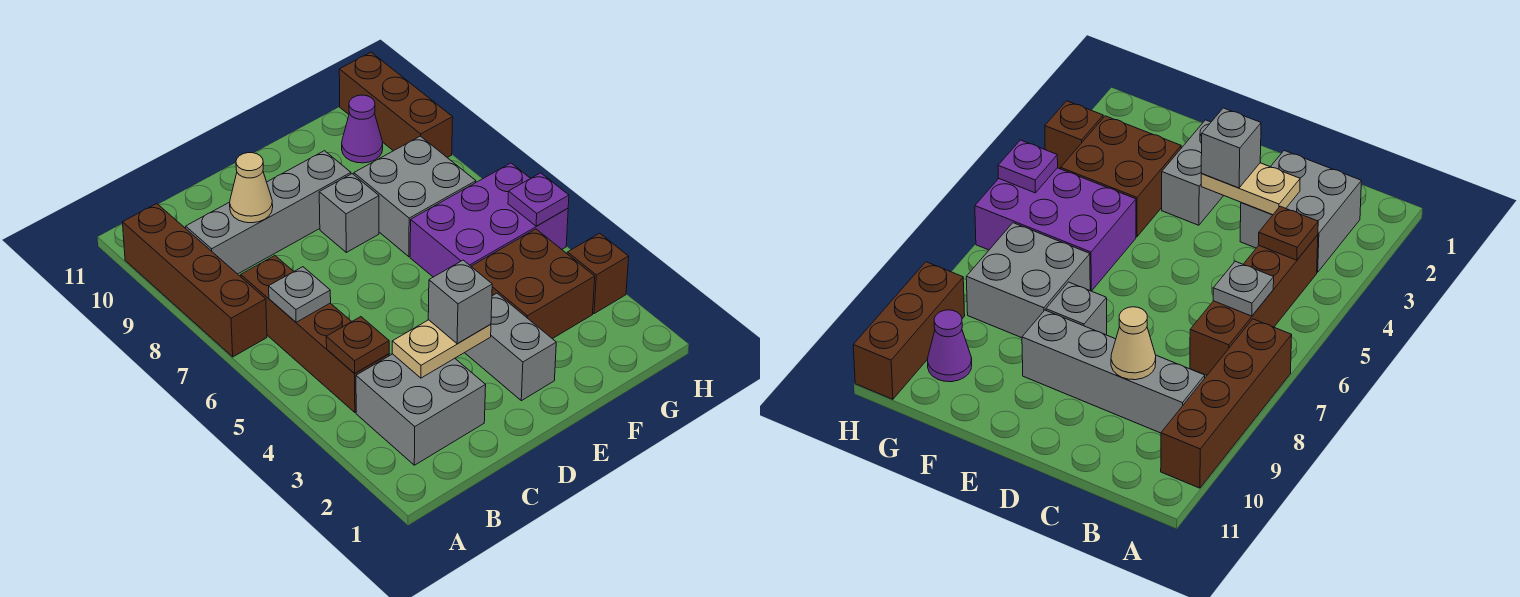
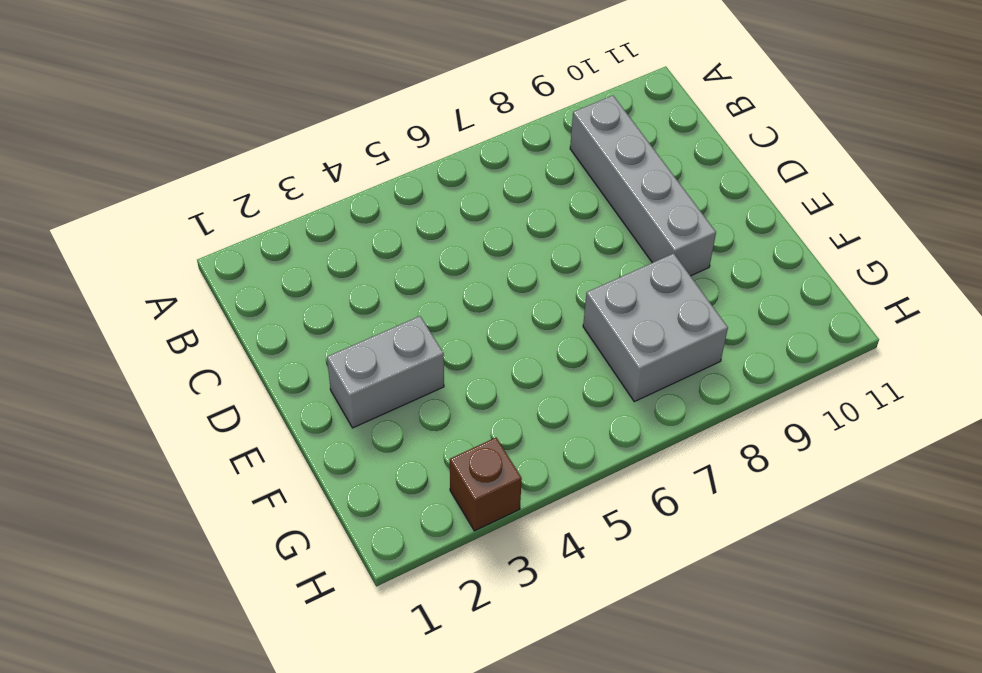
none -> brown brick A7:A10 level 1
none -> grey brick B2:C3 level 1
none -> brown brick B4:B7 level 1

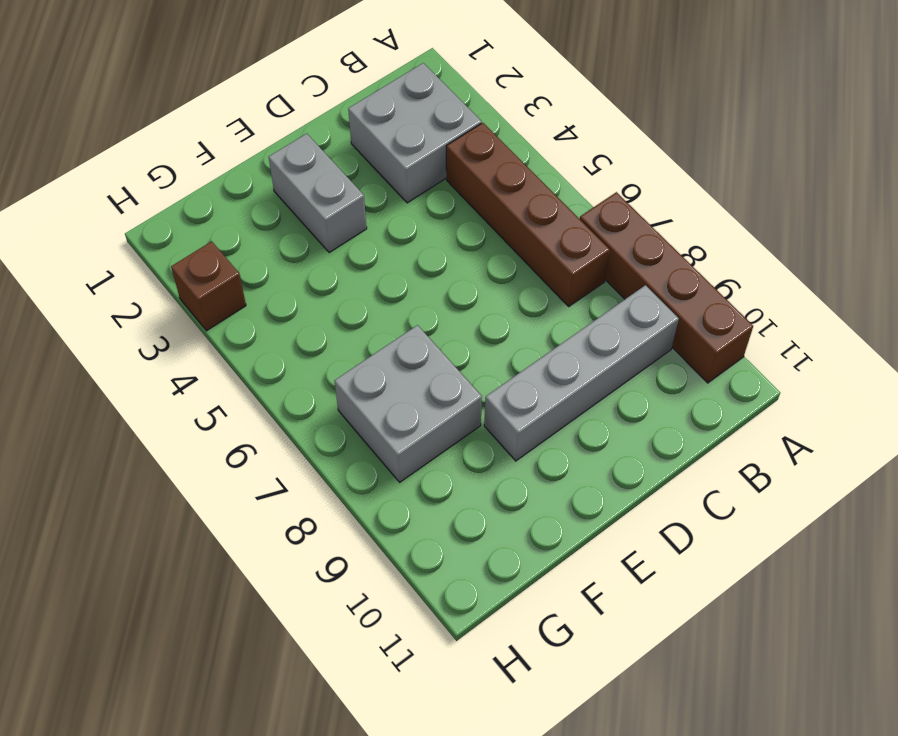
none -> grey brick E8 level 1
none -> brown brick F3:G4 level 1
none -> purple brick F5:H6 level 1

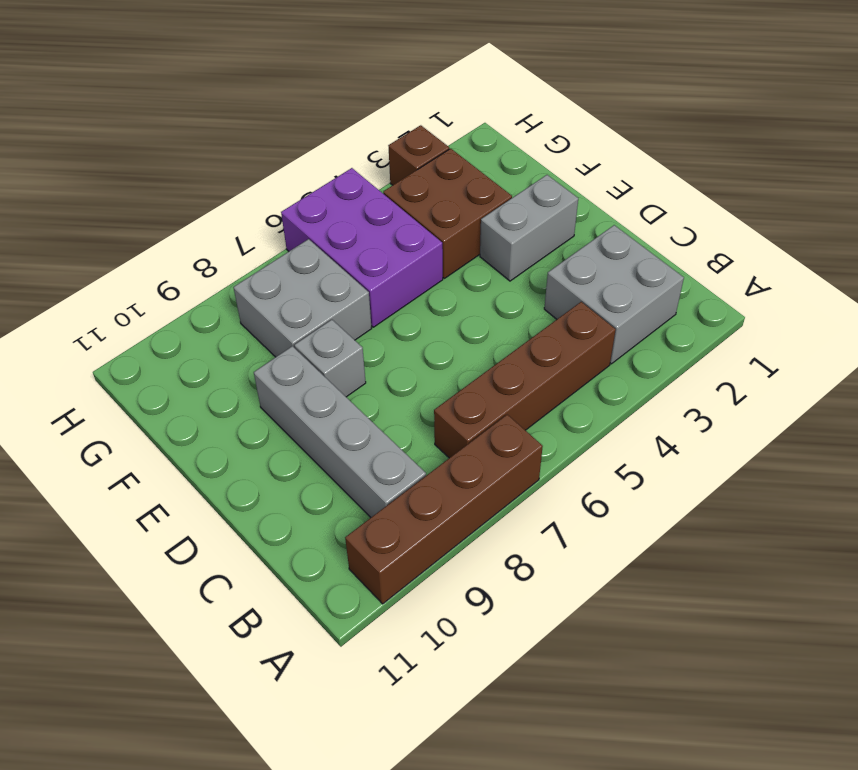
none -> purple cone G10 level 1
none -> brown brick H9:H11 level 1
none -> brown plate B4 level 2

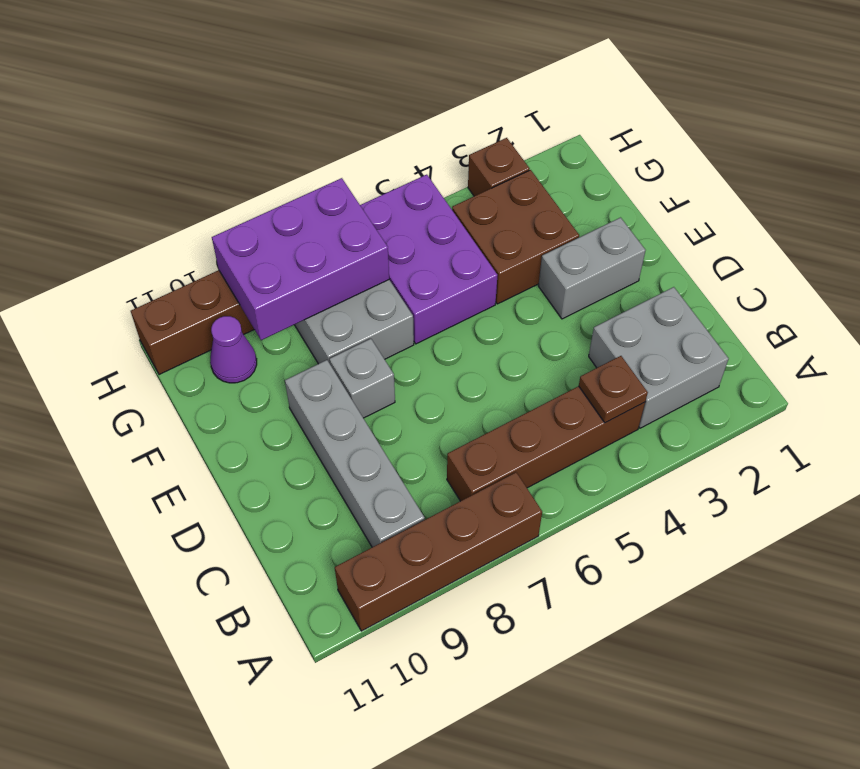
purple brick G7:H9 level 2 -> none
none -> grey plate B6 level 2
none -> tan plate C3:D3 level 2
none -> tan cone C9 level 2

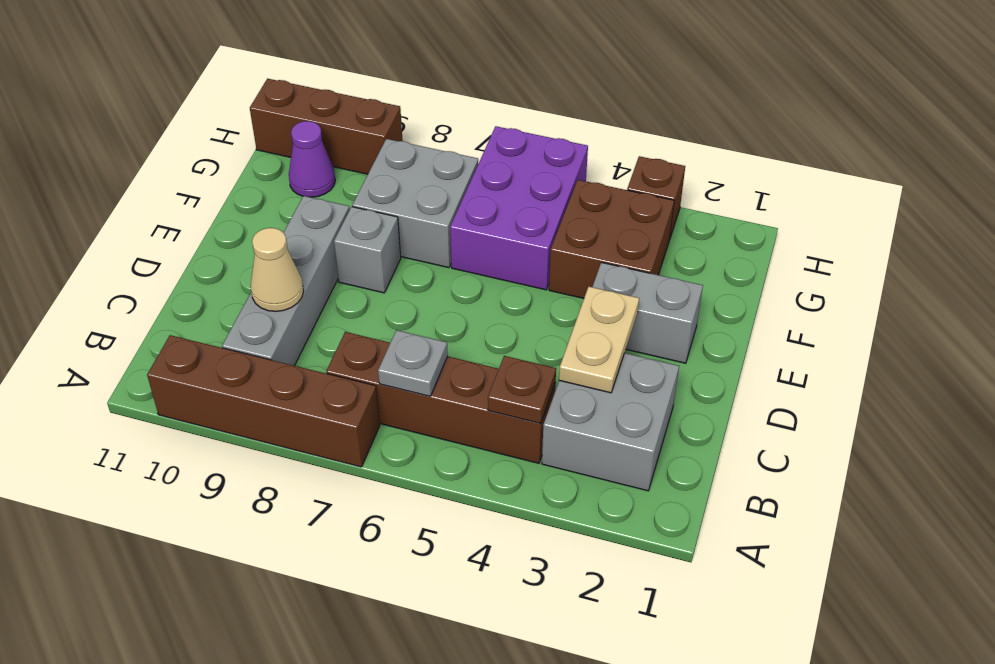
none -> purple plate H5 level 2
none -> grey brick D3 level 3

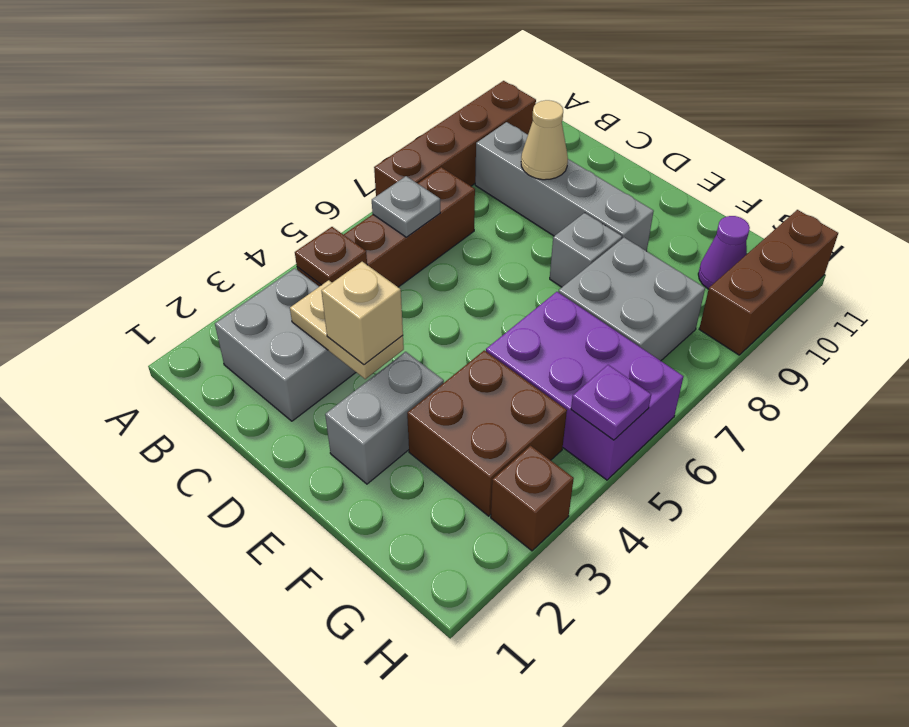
tan brick D3 level 3 -> grey brick D3 level 3

